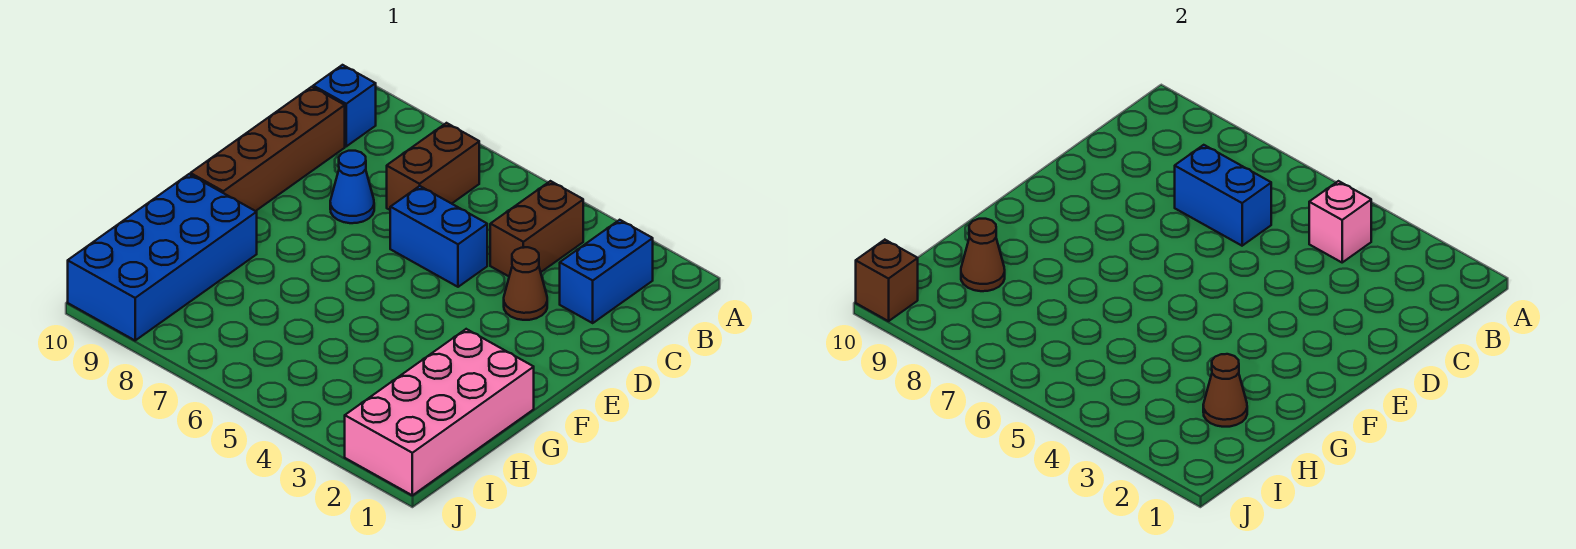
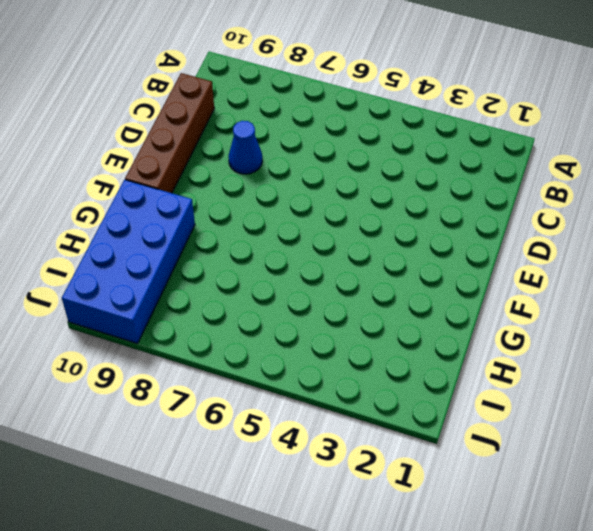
none -> blue brick B2:C2 level 1
none -> brown brick B4:C4 level 1
none -> brown brick B7:C7 level 1

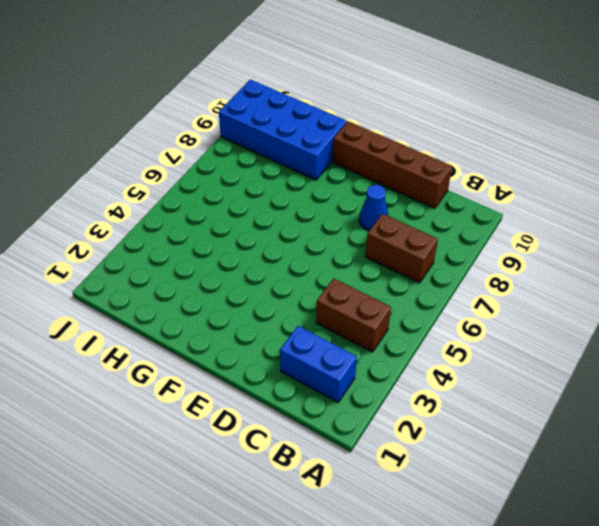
none -> blue brick B10 level 1
none -> brown cone D3 level 1
none -> blue brick D5:D6 level 1

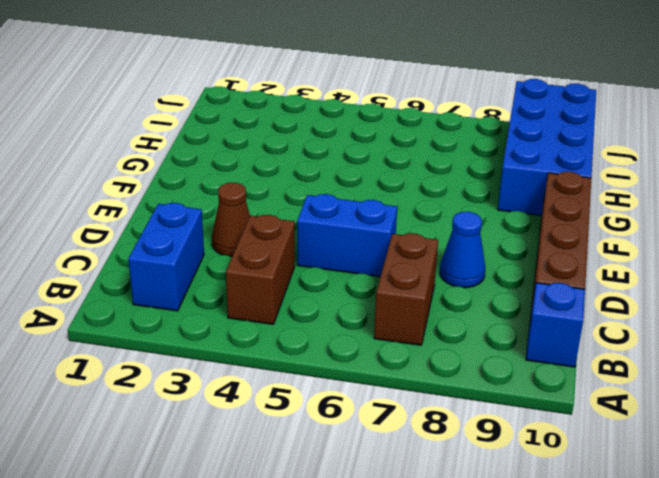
none -> pink brick G1:J2 level 1
none -> pink brick B4 level 2
none -> blue brick C6:C7 level 2

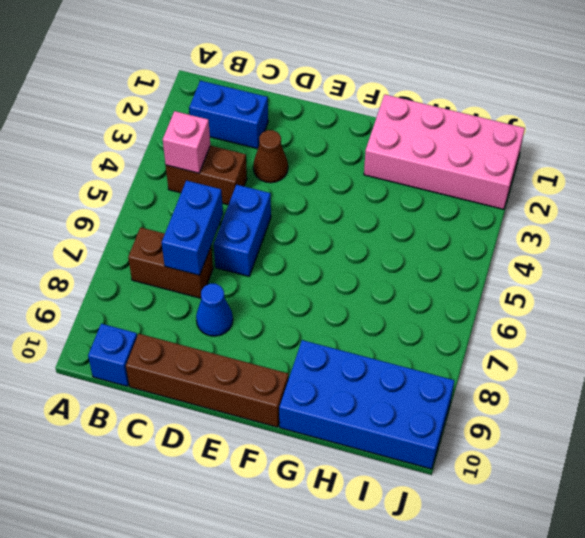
none -> brown cone H2 level 2
none -> brown cone H9 level 2
none -> brown brick J10 level 2

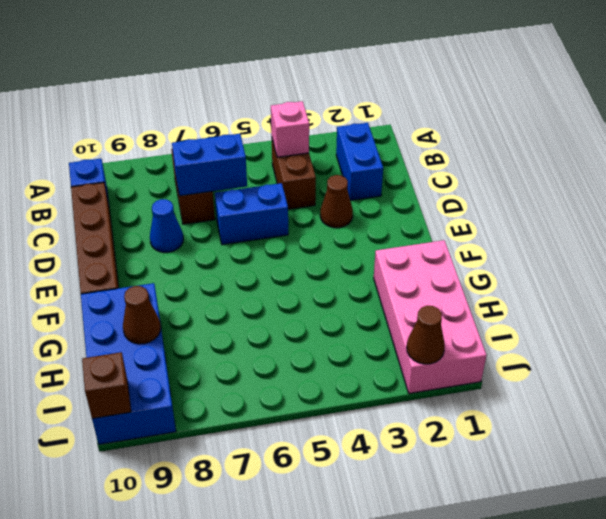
brown cone J2 level 2 -> brown cone H2 level 2

